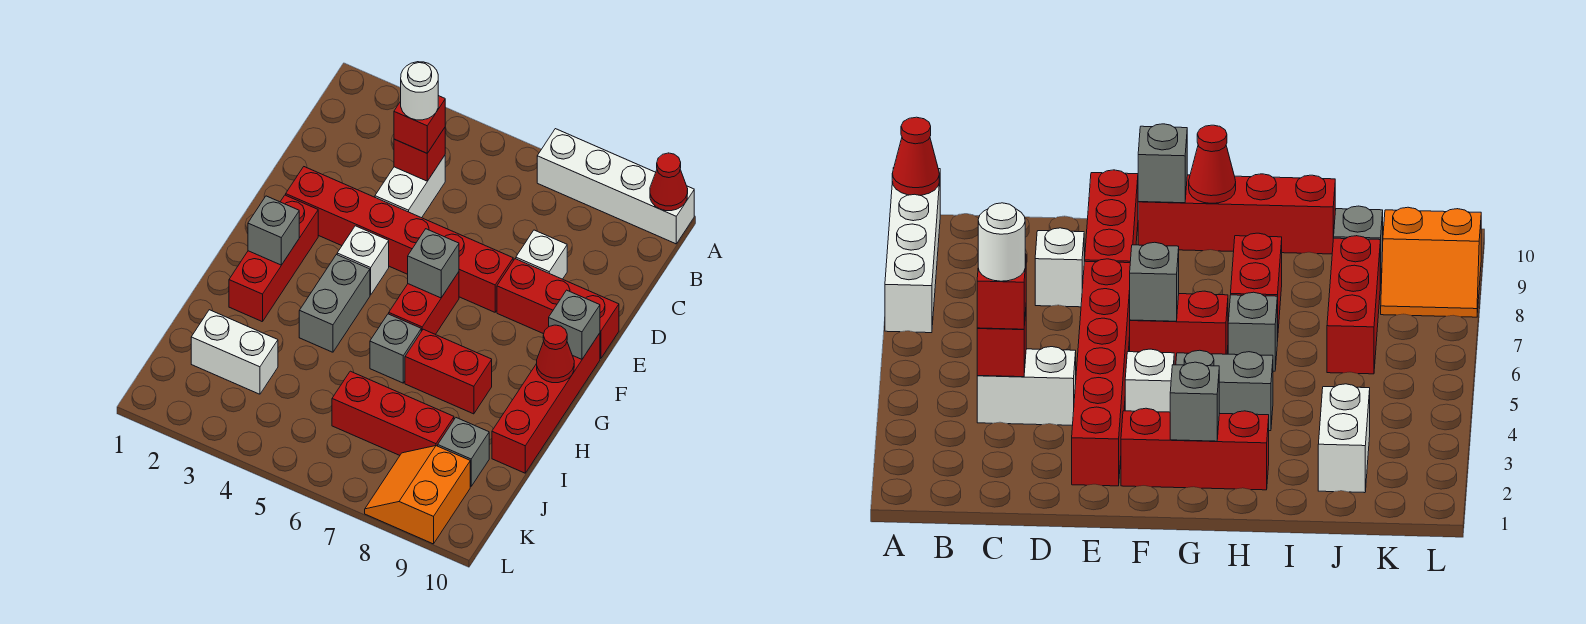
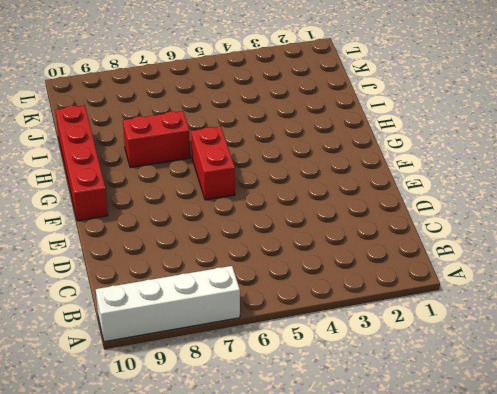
none -> white brick C4:D4 level 1
none -> white brick D8 level 1
none -> red brick E2:E7 level 1

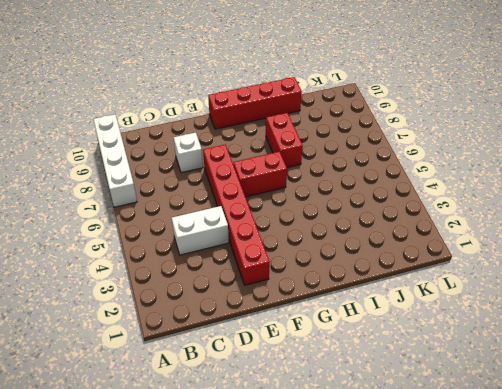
none -> red brick E8:E10 level 1
none -> red brick F2:H2 level 1
none -> white brick F4 level 1

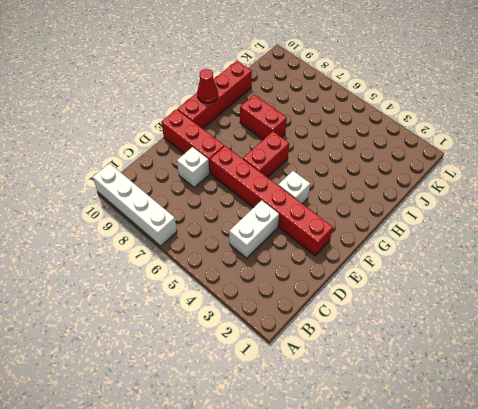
none -> red brick F2:H2 level 1
none -> grey brick G4:H4 level 1
none -> grey brick H6 level 1

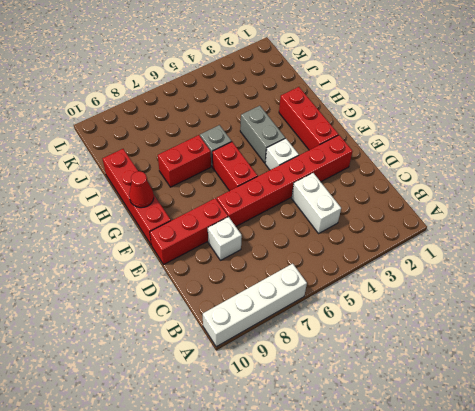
none -> white brick J2:J3 level 1
none -> red brick J6:J8 level 1
none -> grey brick J9 level 1

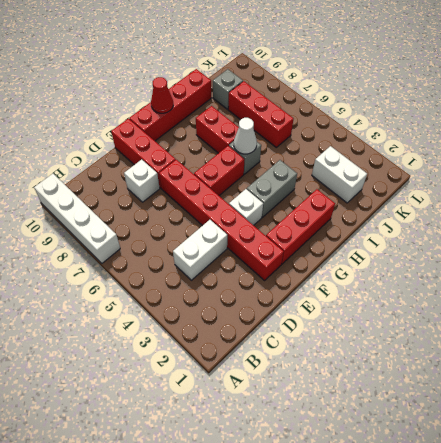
white cone H6 level 2 -> none
none -> orange slope K8:L9 level 1 top 9
none -> red cone A10 level 2
none -> red brick C4 level 2

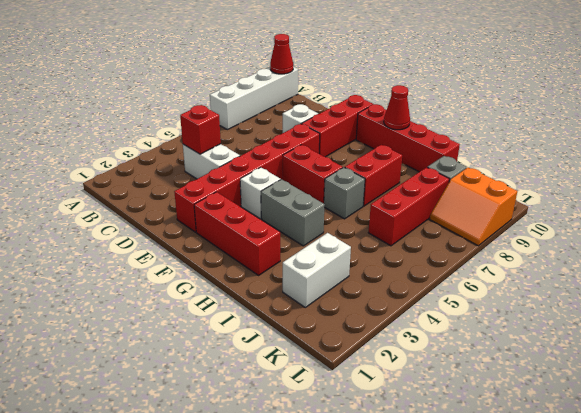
none -> grey brick F6 level 2
none -> grey brick F10 level 2
none -> grey brick G2 level 2

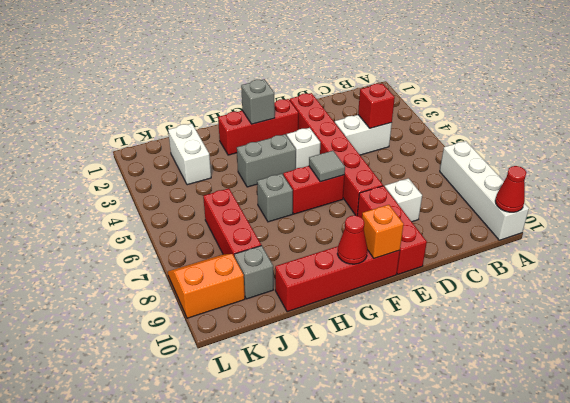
grey tile F6 level 2 -> grey brick F6 level 2
orange brick F10 level 2 -> grey brick F10 level 2
none -> red brick H7:H8 level 1
none -> red brick C4 level 3
none -> white round brick C4 level 4

